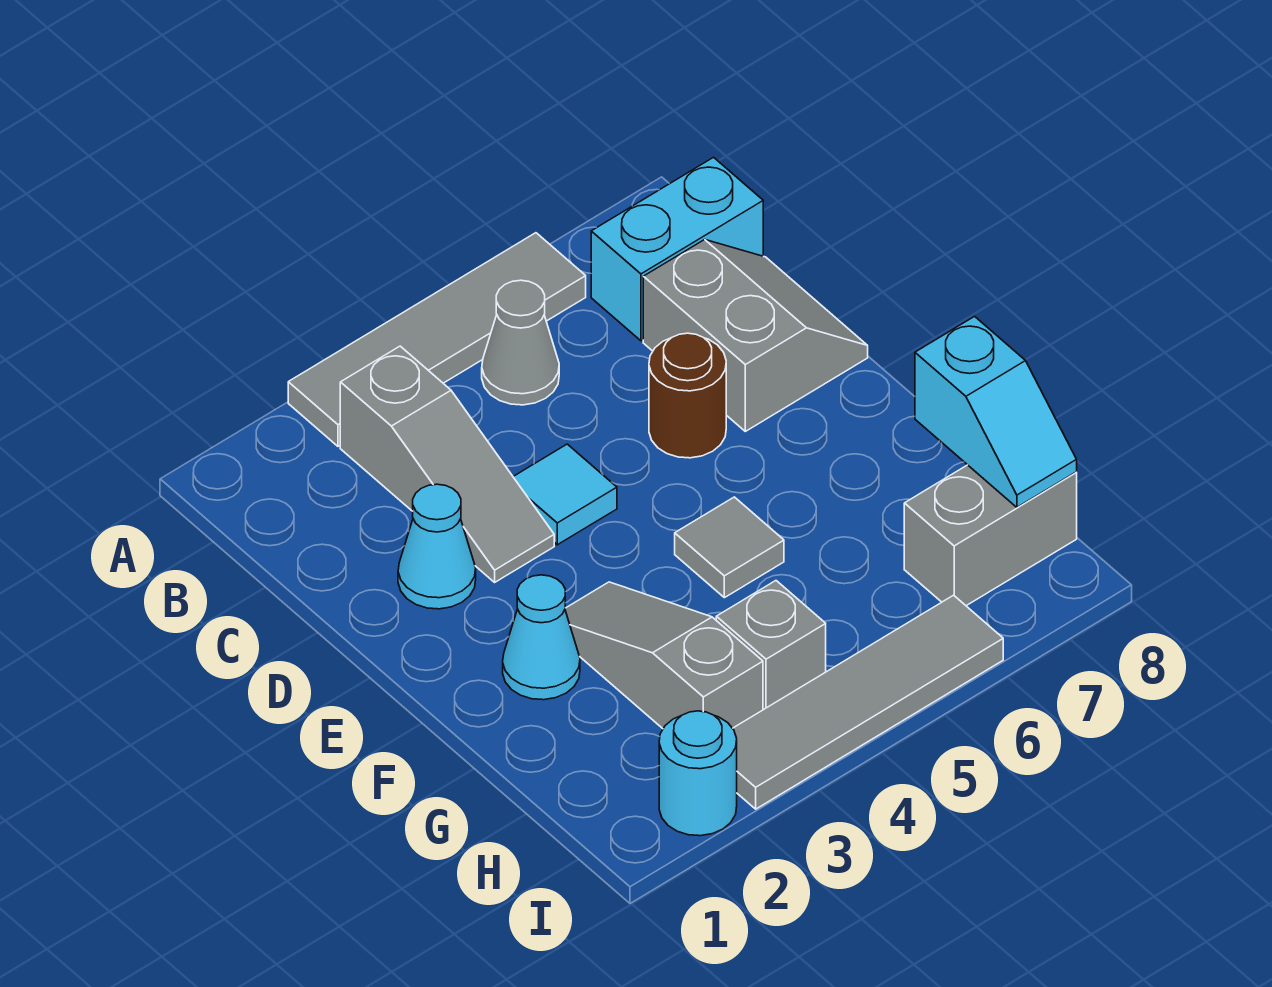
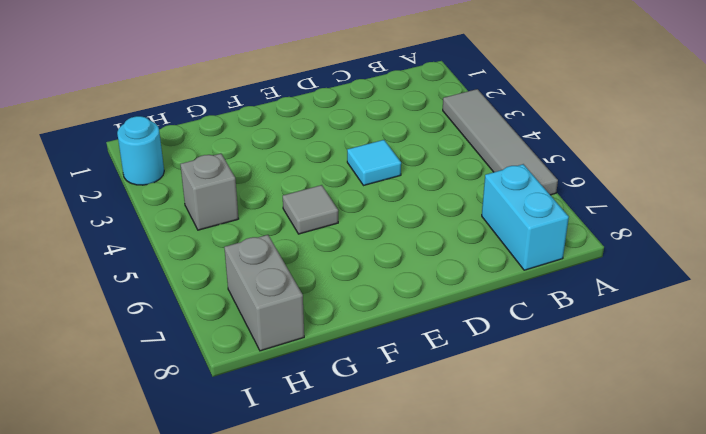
none -> grey slope B3:D3 level 1 top B
none -> grey cone B5 level 1
none -> grey slope C7:D8 level 1 top 7

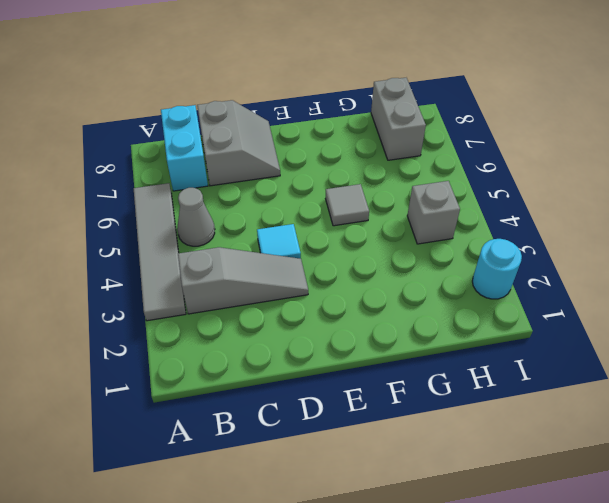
grey slope C7:D8 level 1 top C -> grey slope C7:D8 level 1 top 7
none -> cyan cone D2 level 1
none -> brown round brick D6 level 1
none -> cyan cone F2 level 1

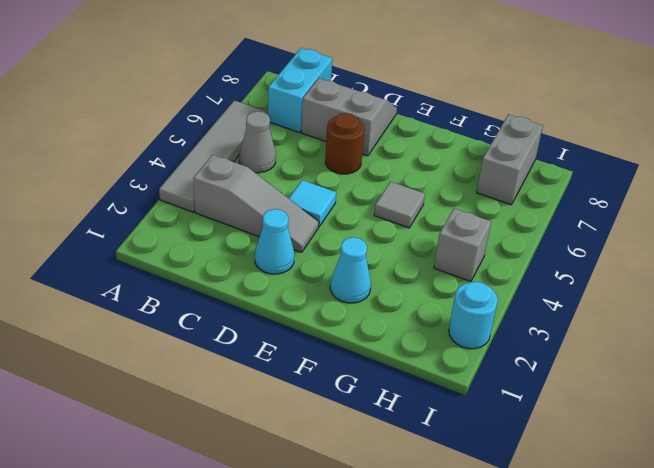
none -> grey slope F3:H3 level 1 top H
none -> grey tile I3:I6 level 1
none -> cyan slope G8:H8 level 2 top G

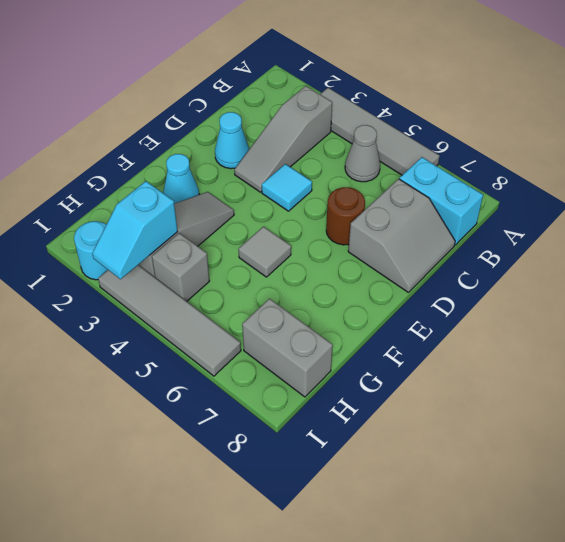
cyan slope H3:I3 level 2 top H -> cyan slope G8:H8 level 2 top G

